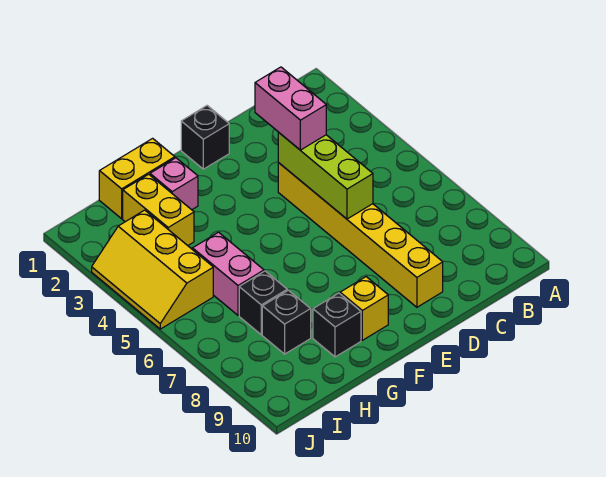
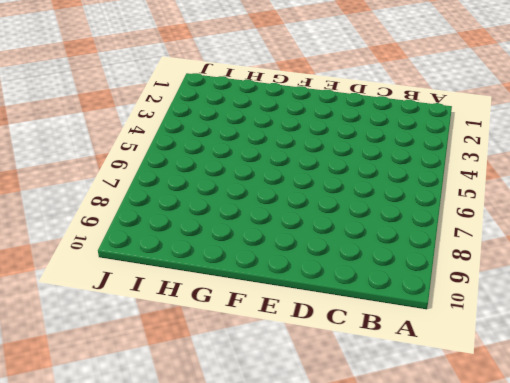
none -> yellow brick D4:D9 level 1
none -> black brick E1 level 1
none -> yellow brick F9 level 1

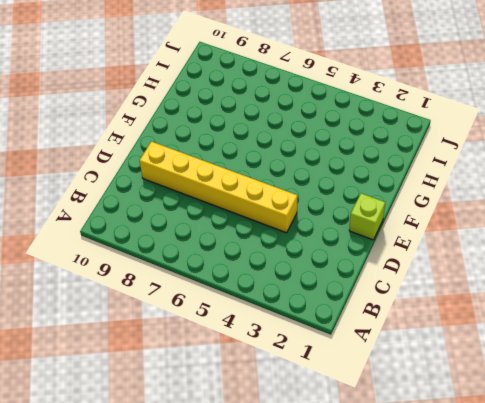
lime brick E1 level 1 -> black brick E1 level 1
none -> yellow brick F9 level 1
none -> yellow brick G1:H1 level 1
none -> pink brick G2 level 1

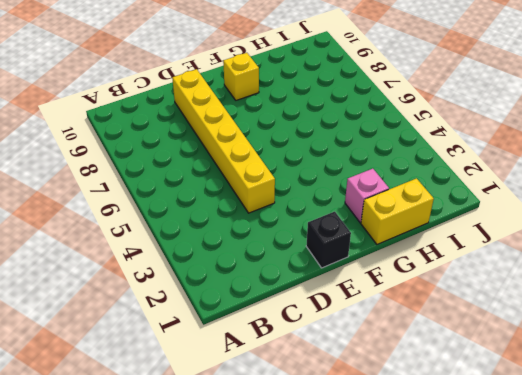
none -> black brick G9 level 1
none -> yellow brick H2:H3 level 1
none -> pink brick H5:H6 level 1

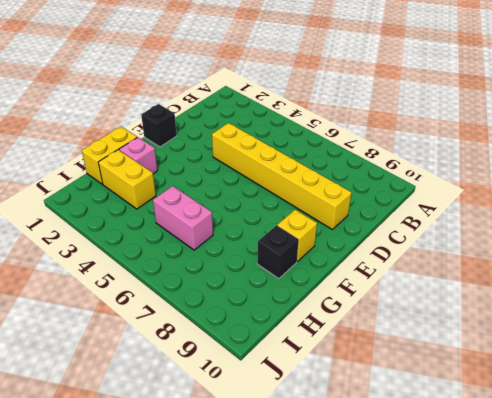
none -> black brick H7 level 1
none -> black brick H8 level 1
none -> yellow slope I3:J5 level 1 top I

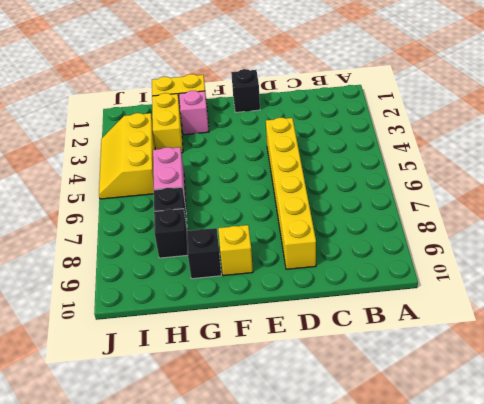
none -> lime brick D4:D6 level 2
none -> pink brick D3:D4 level 3

